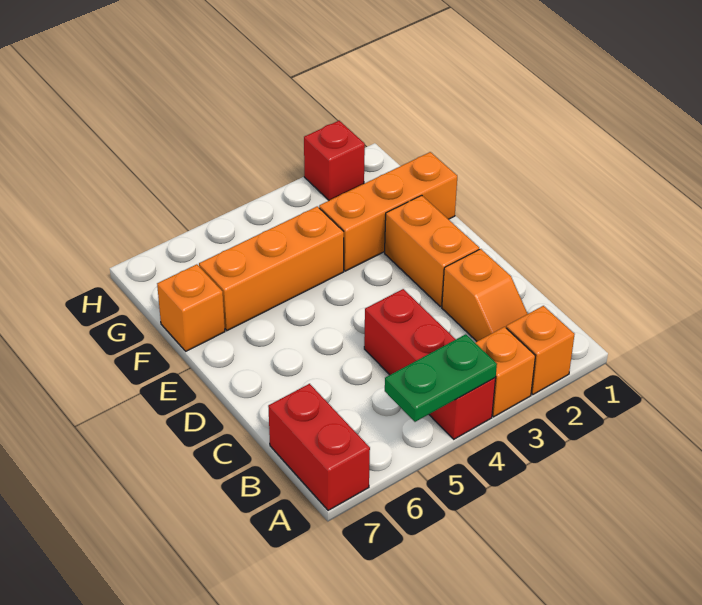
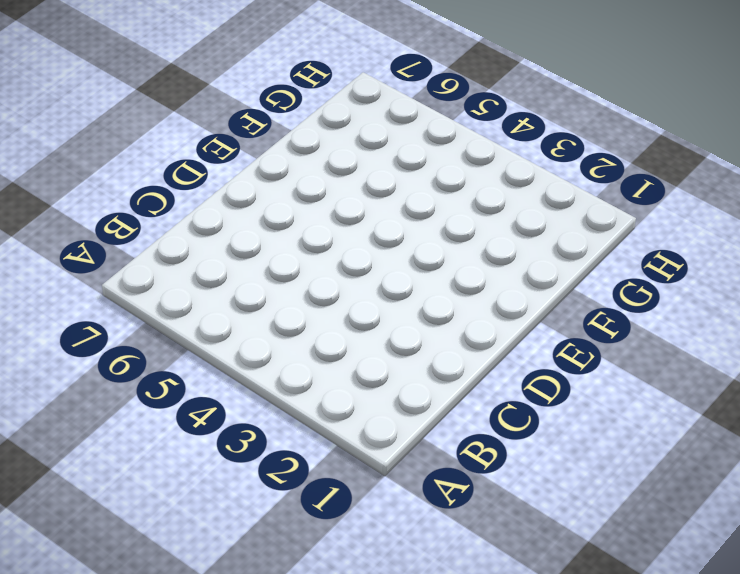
none -> orange brick A2 level 1
none -> orange brick A3 level 1

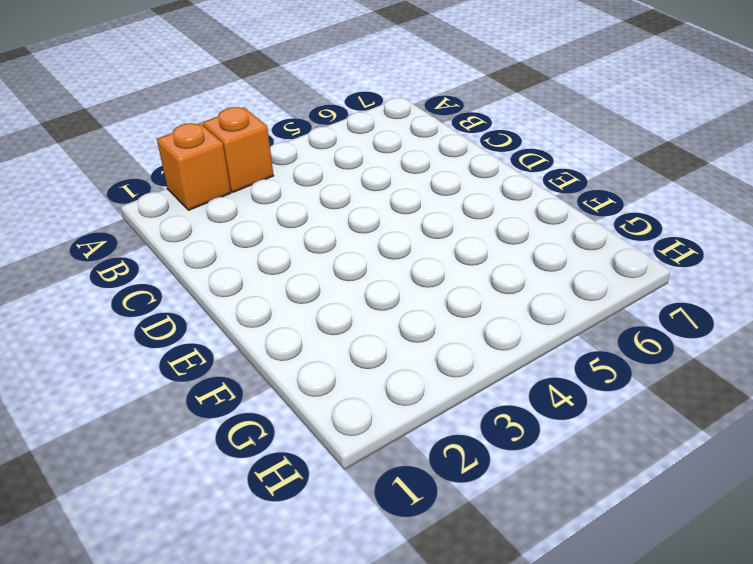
none -> red brick A4:C4 level 1
none -> red brick A7:B7 level 1

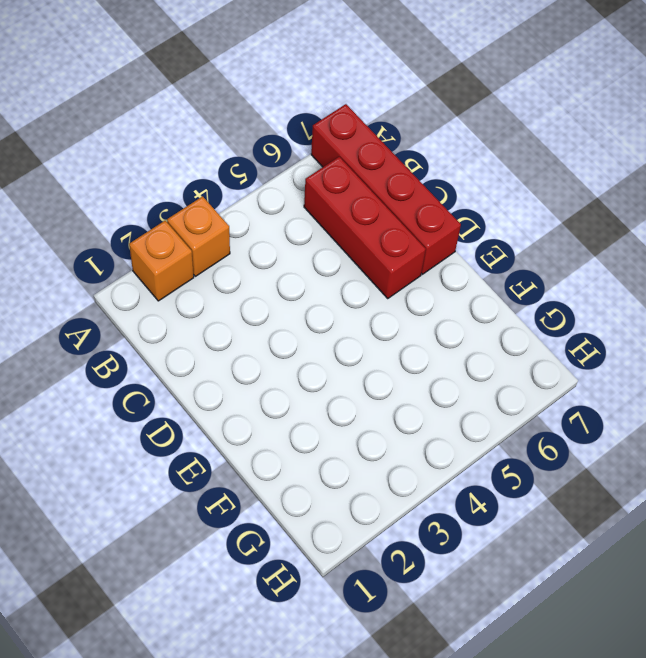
red brick A7:D7 level 1 -> red brick A7:B7 level 1
red brick B6:D6 level 1 -> red brick A4:C4 level 1
none -> orange slope B2:C2 level 1 top C
none -> orange brick D2:E2 level 1

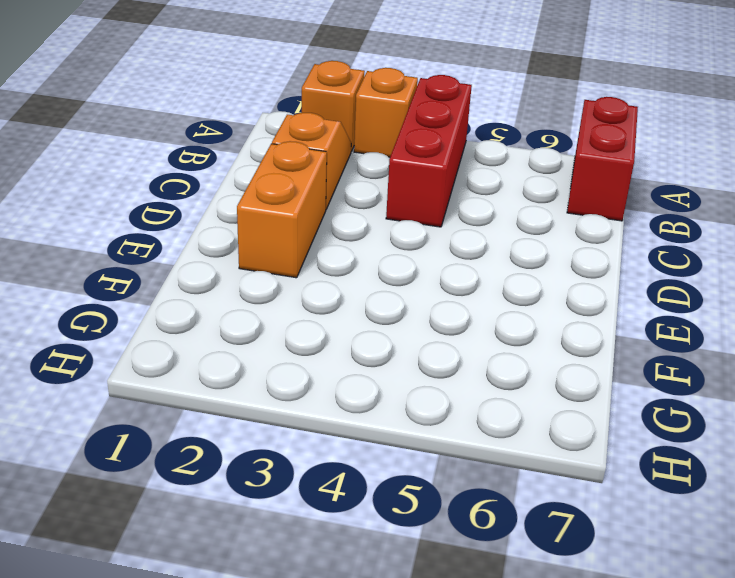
none -> orange brick F1:F3 level 1
none -> orange brick F4:F6 level 1

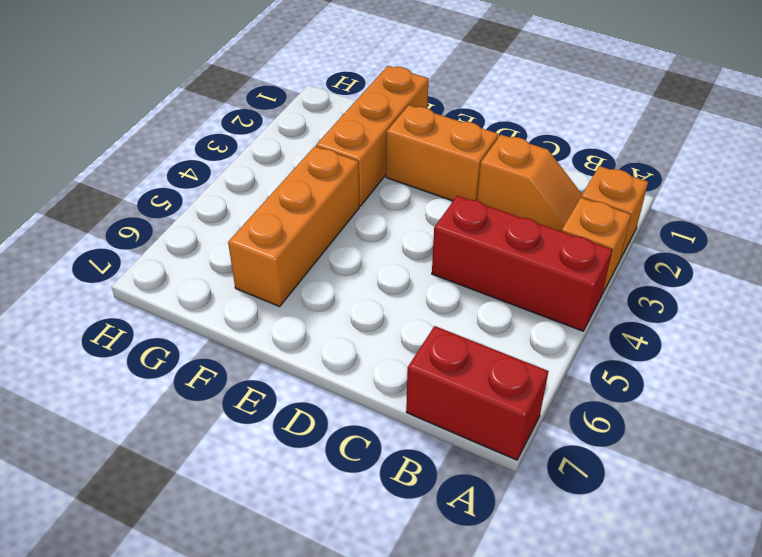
none -> orange brick F7 level 1
none -> red brick H2 level 1

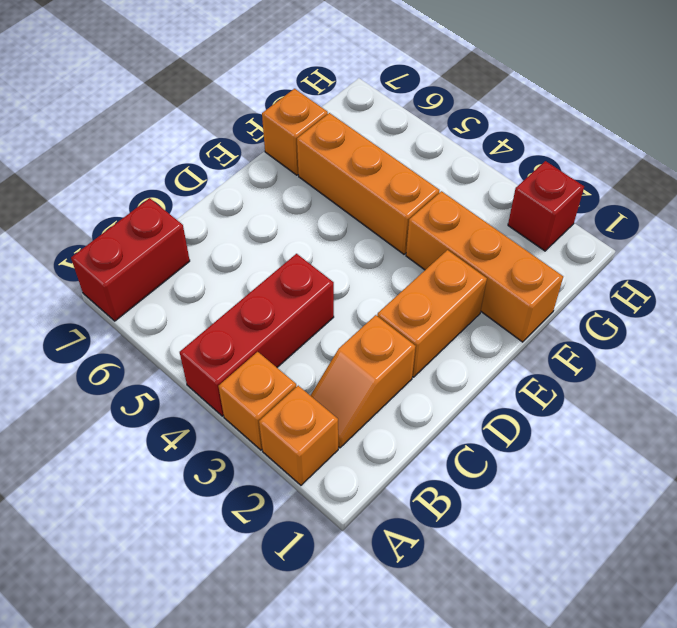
none -> green plate A4:A5 level 2

